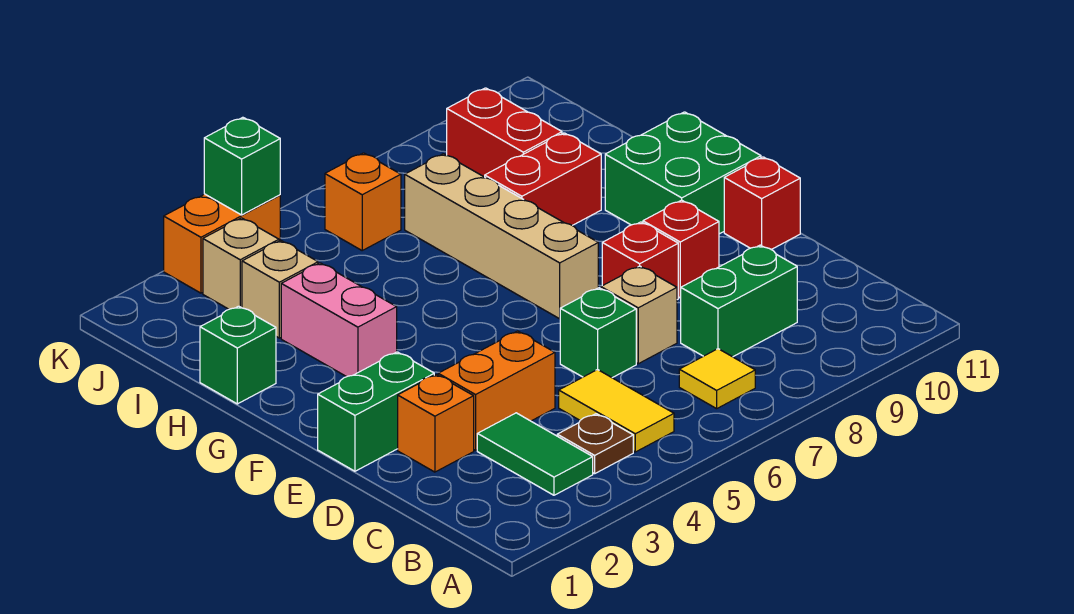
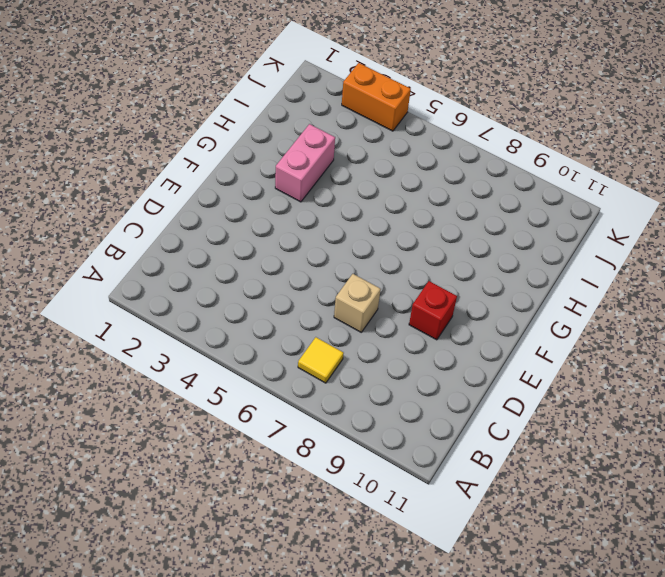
none -> green tile B3:C3 level 1
none -> brown plate B4 level 1
none -> yellow tile B5:C5 level 1

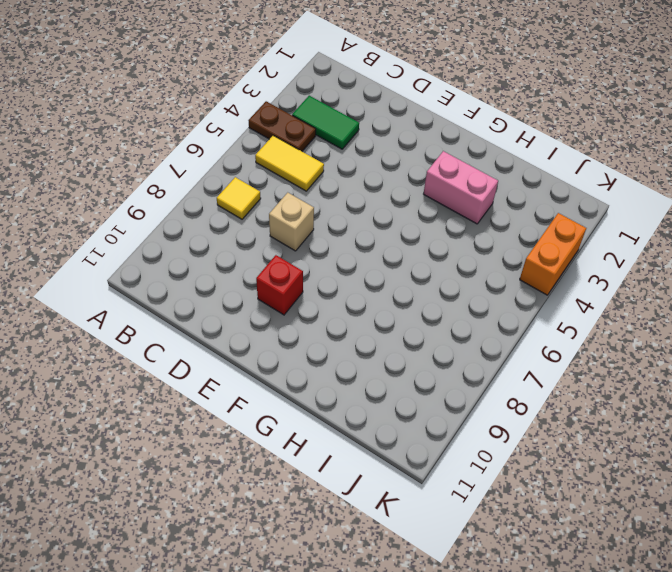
brown plate A4:B4 level 1 -> brown plate B4 level 1
none -> green brick C8:C9 level 1
none -> orange brick D2 level 1
none -> orange brick D3:D4 level 1

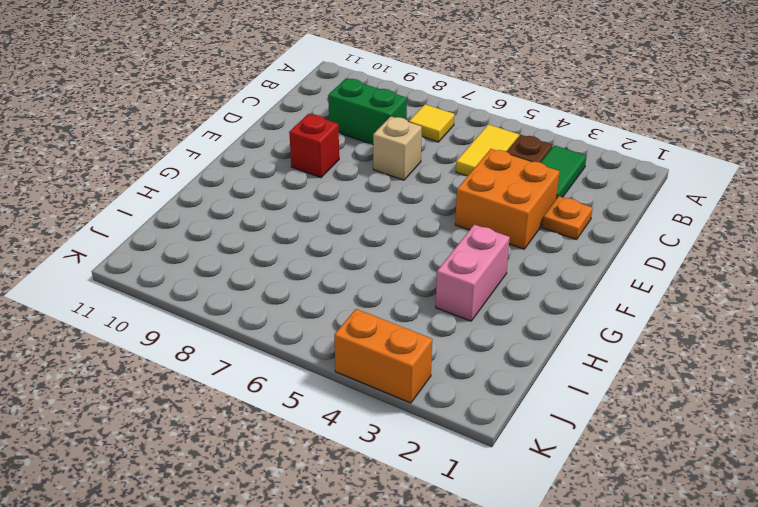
orange plate D2 level 1 -> orange brick D2 level 1
orange brick D3:E4 level 1 -> orange brick D3:D4 level 1
none -> green brick D6 level 1
none -> green brick E1:E2 level 1
none -> red brick E8 level 1

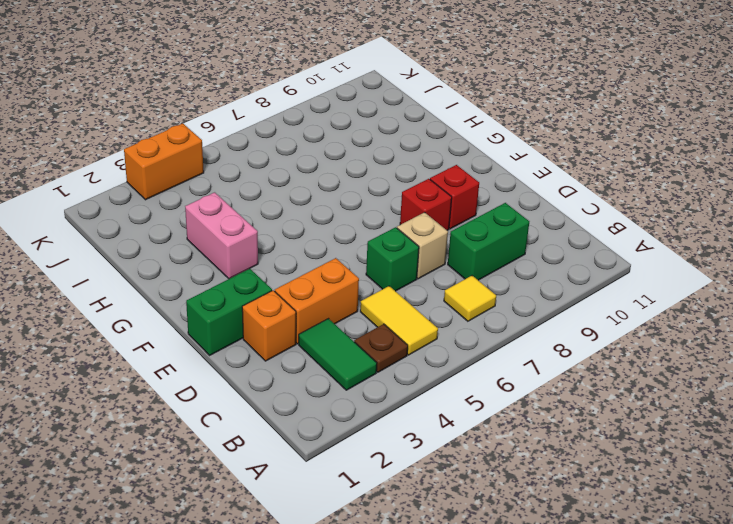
none -> red brick E11 level 1
none -> tan brick F7:I7 level 1
none -> green brick F10:G11 level 1

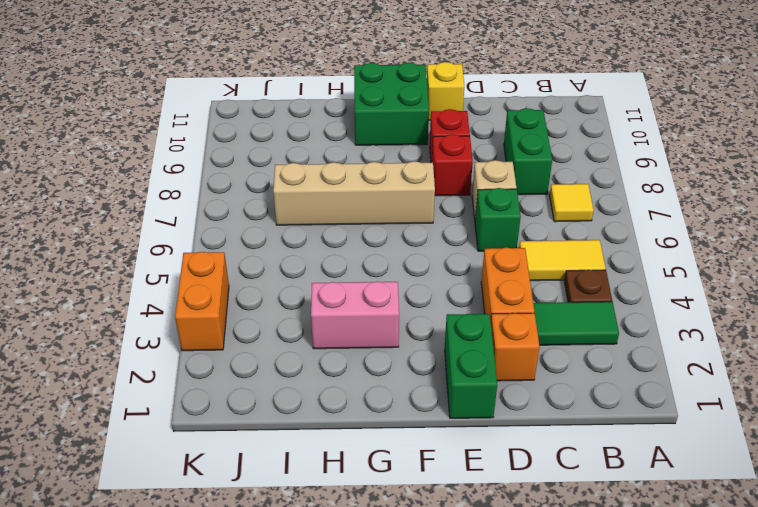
yellow brick E11 level 1 -> red brick E11 level 1
none -> green brick H1 level 1
none -> red brick H8:H9 level 1
none -> tan brick I3 level 1

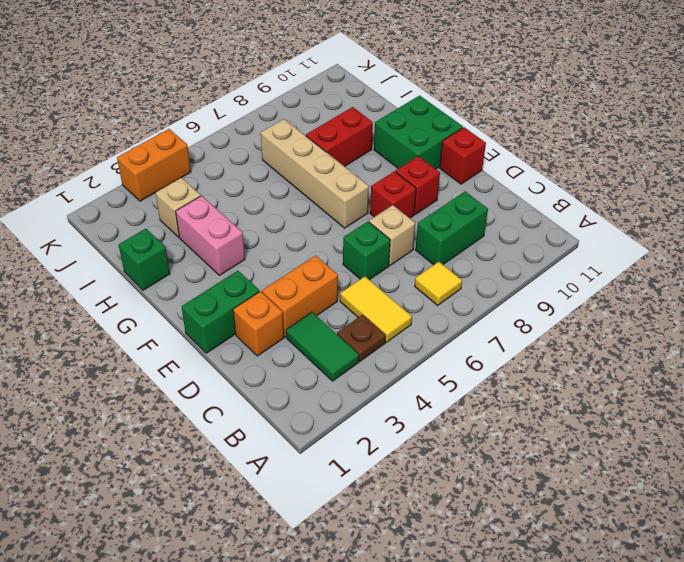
none -> red brick I9:J9 level 1
none -> tan brick J3 level 1
none -> orange brick J6 level 1

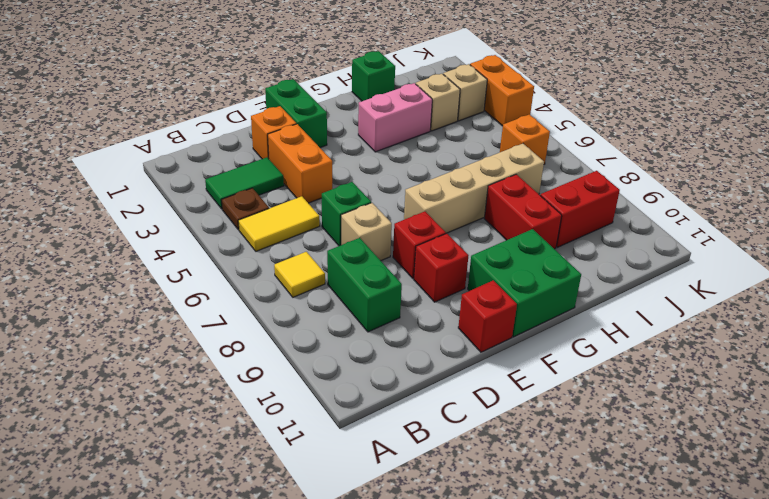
none -> green brick K4 level 2

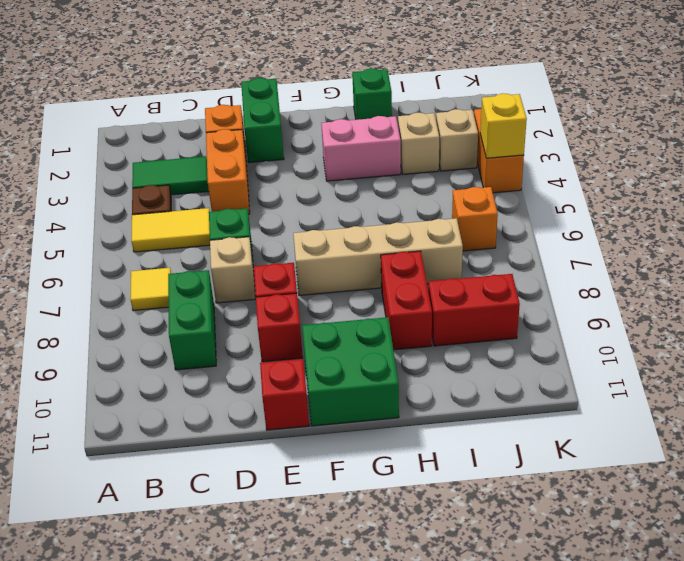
yellow brick K4 level 2 -> green brick K4 level 2

